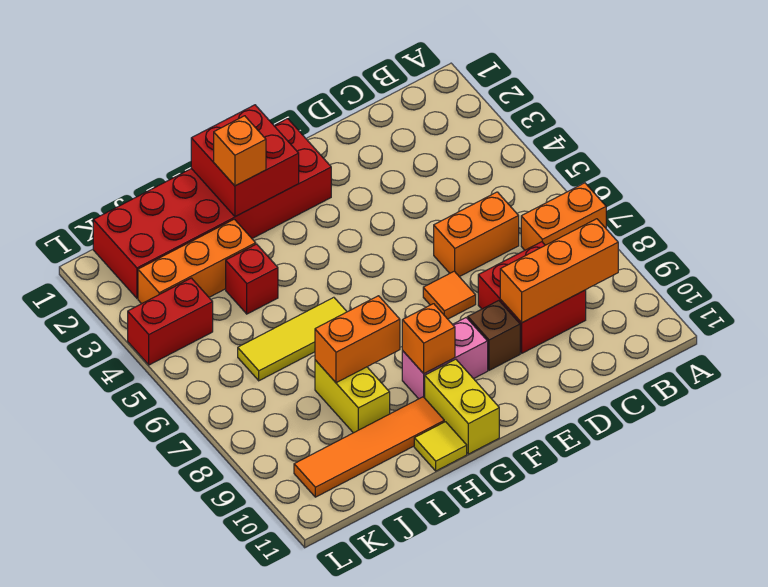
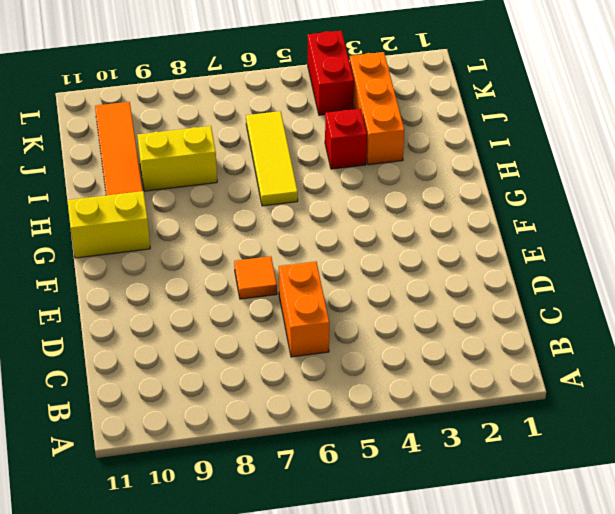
none -> orange brick A7:B7 level 1
none -> red brick C8:D9 level 1
none -> brown brick E9 level 1

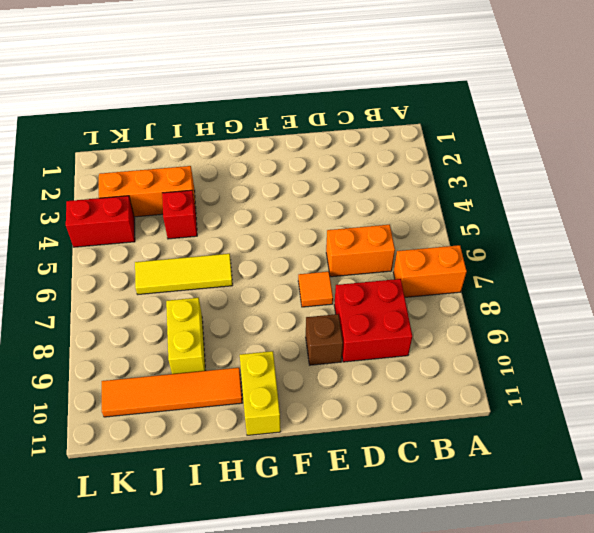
none -> red brick F1:K2 level 1
none -> pink brick F9:G9 level 1
none -> yellow tile H11 level 1

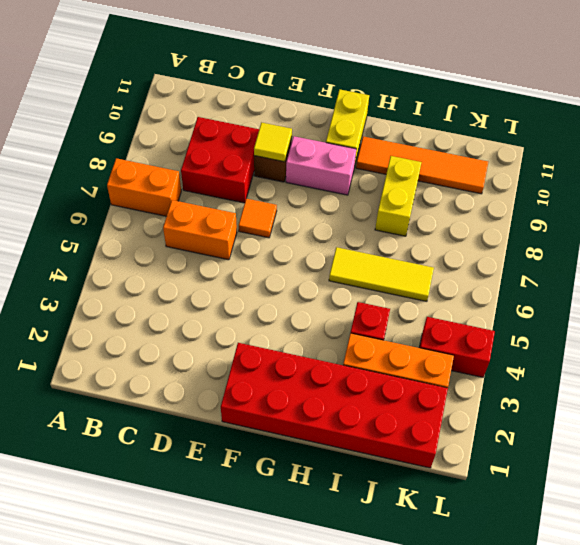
yellow tile E9 level 2 -> yellow tile H11 level 1
none -> orange brick B9:D9 level 2
none -> red brick G1:H2 level 2
none -> orange brick G9 level 2

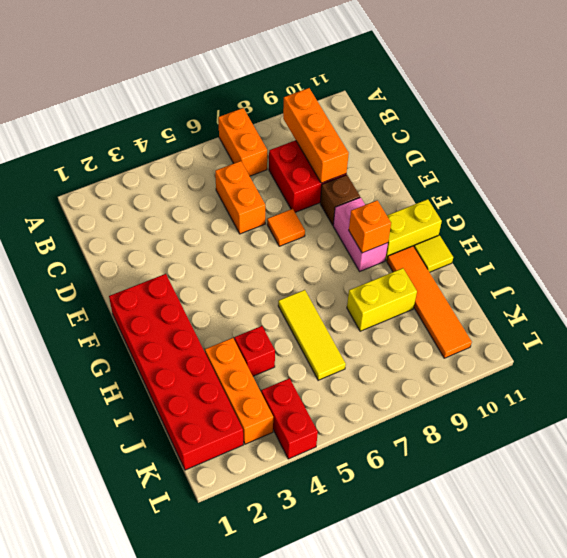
none -> red brick G1:H2 level 2
none -> orange brick H8:I8 level 2
none -> orange brick H2 level 3

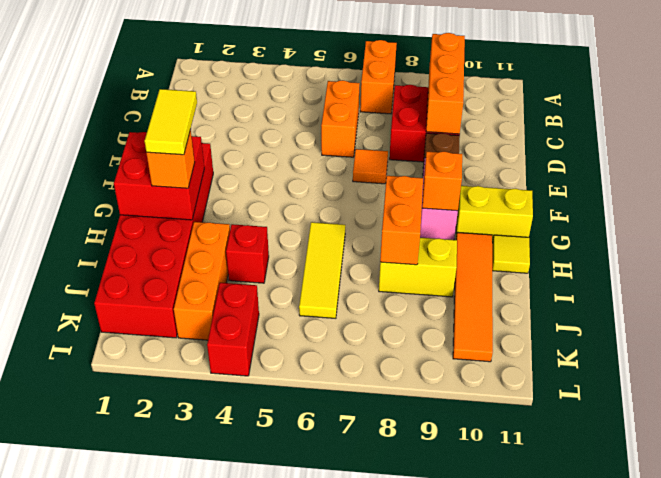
yellow tile G2:H2 level 4 -> none

